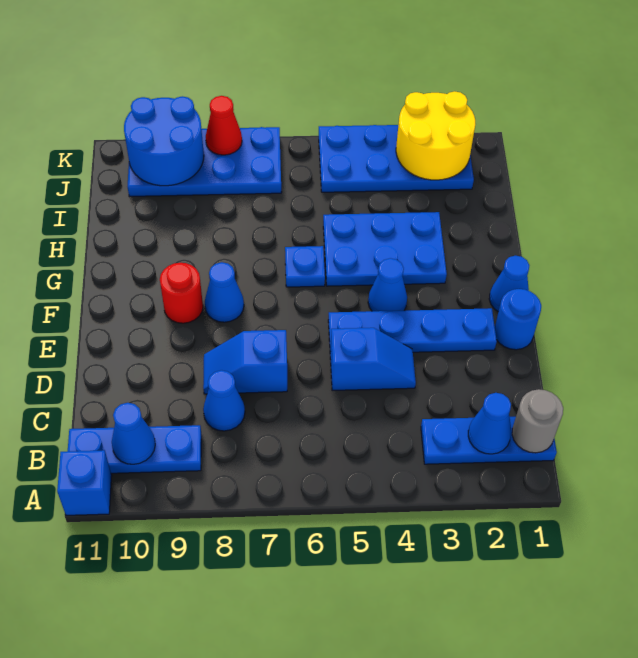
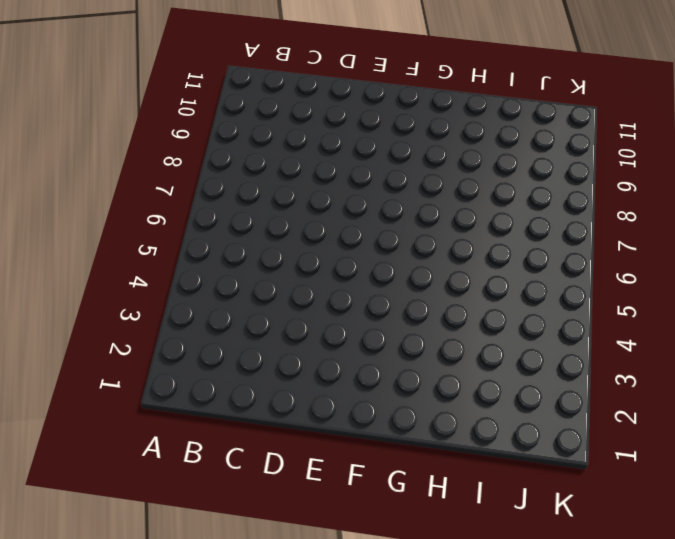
none -> blue brick A11 level 1
none -> blue plate B1:B3 level 1
none -> blue plate B9:B11 level 1

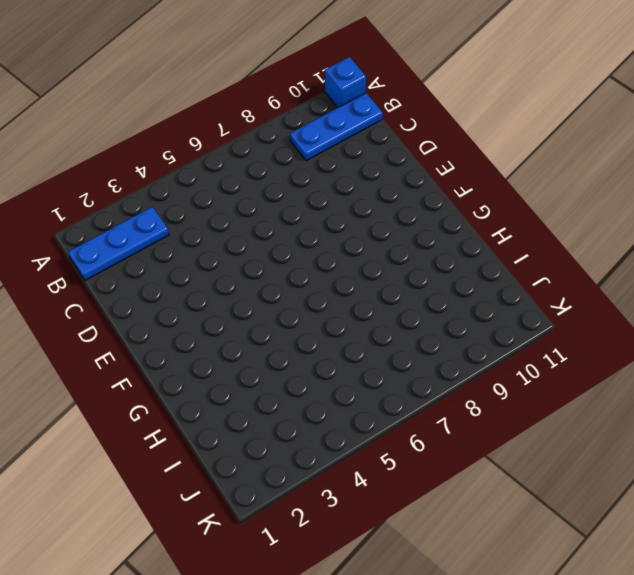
none -> blue cone C8 level 1
none -> blue slope D4:D5 level 1 top 5
none -> blue slope D7:D8 level 1 top 7

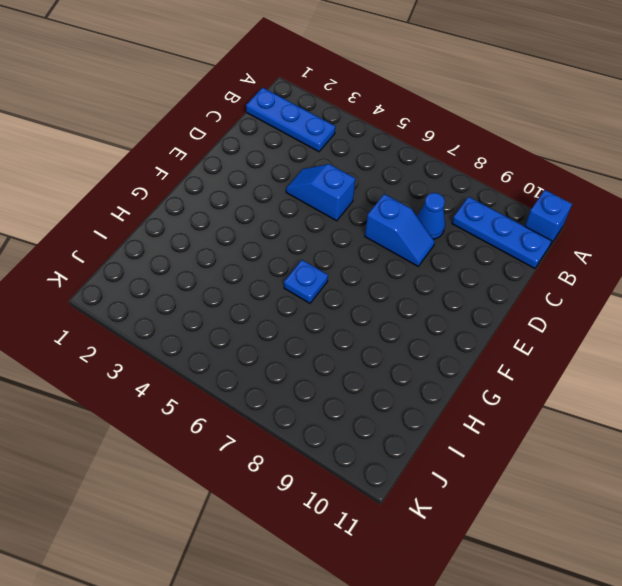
none -> blue round brick E1 level 1
none -> blue plate E2:E5 level 1
none -> blue cone F1 level 1

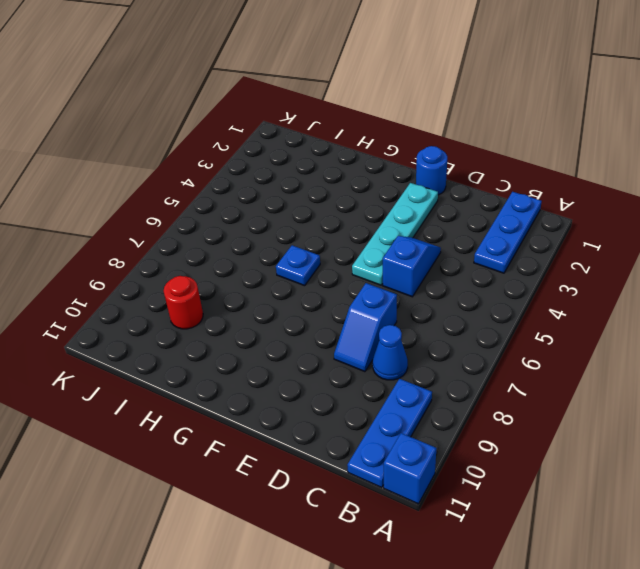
cyan plate E2:E5 level 1 -> blue plate E2:E5 level 1
red round brick I9 level 1 -> red round brick F9 level 1
none -> blue cone F1 level 1
none -> blue cone F4 level 1
none -> blue cone F8 level 1

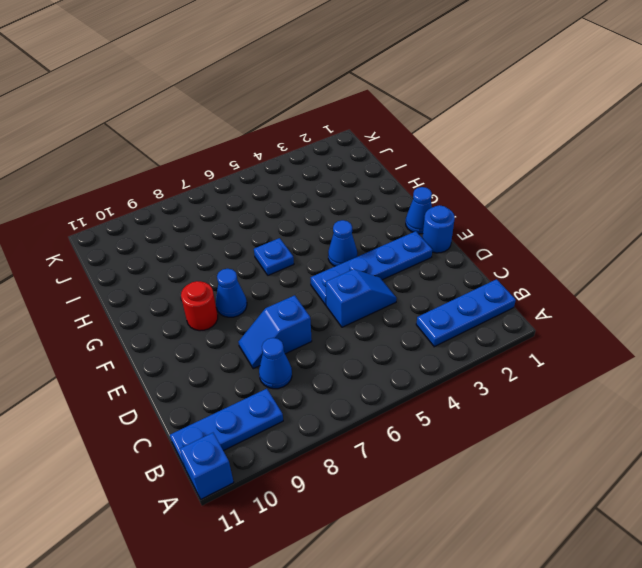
none -> blue plate G3:H5 level 1
none -> blue plate J2:K5 level 1
none -> blue plate J7:K10 level 1

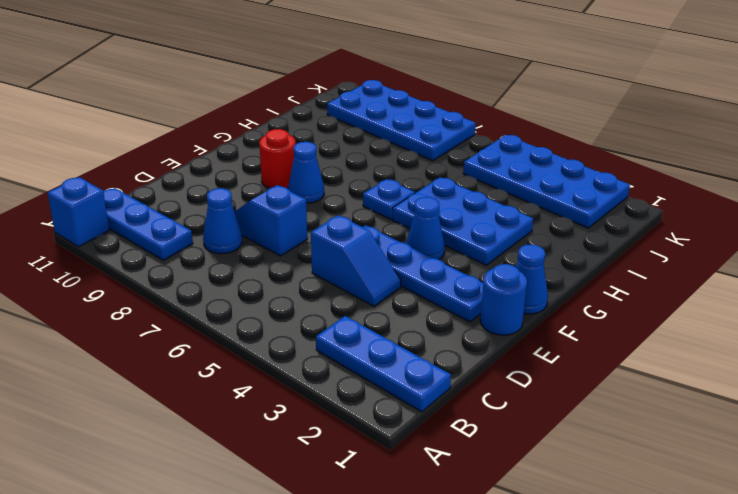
none -> grey round brick B1 level 2
none -> blue cone B2 level 2
none -> blue cone B10 level 2

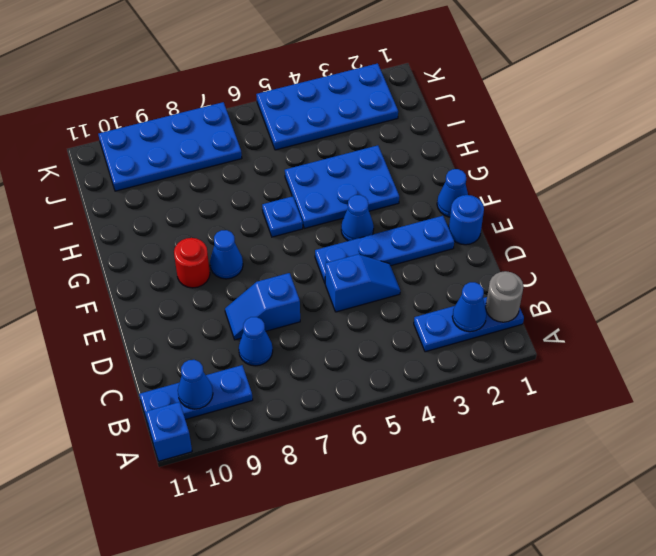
none -> yellow round brick J2:K3 level 2
none -> blue round brick J9:K10 level 2
none -> red cone K8 level 2

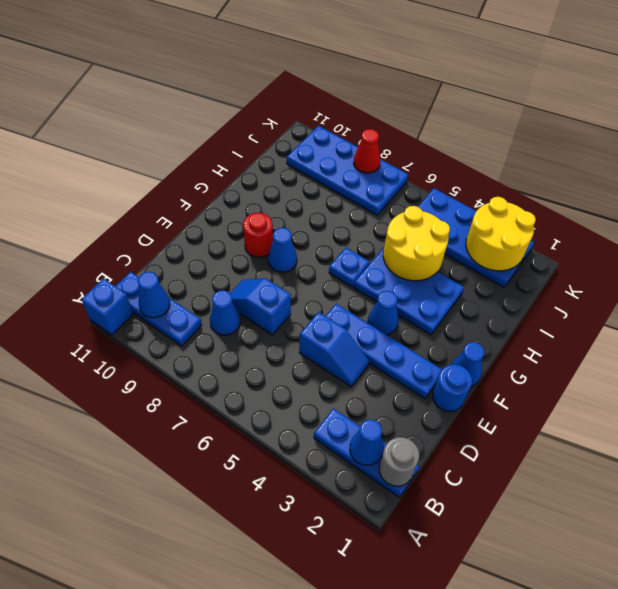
yellow round brick H4:I5 level 2 -> none
none -> blue round brick J9:K10 level 2

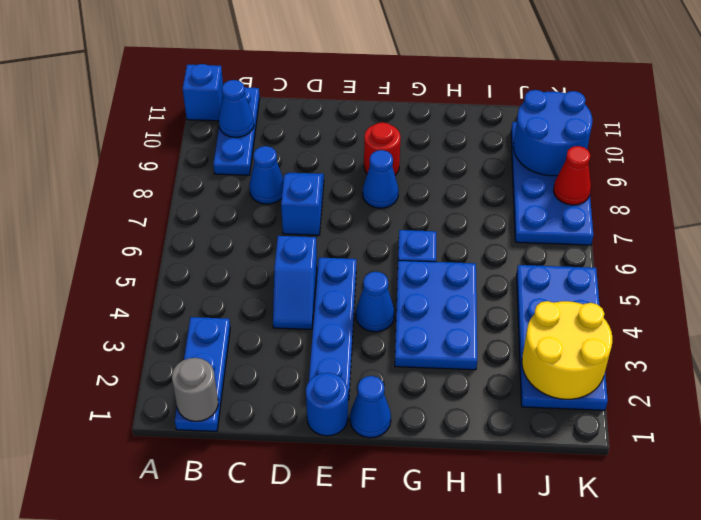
none -> blue cone B2 level 2

